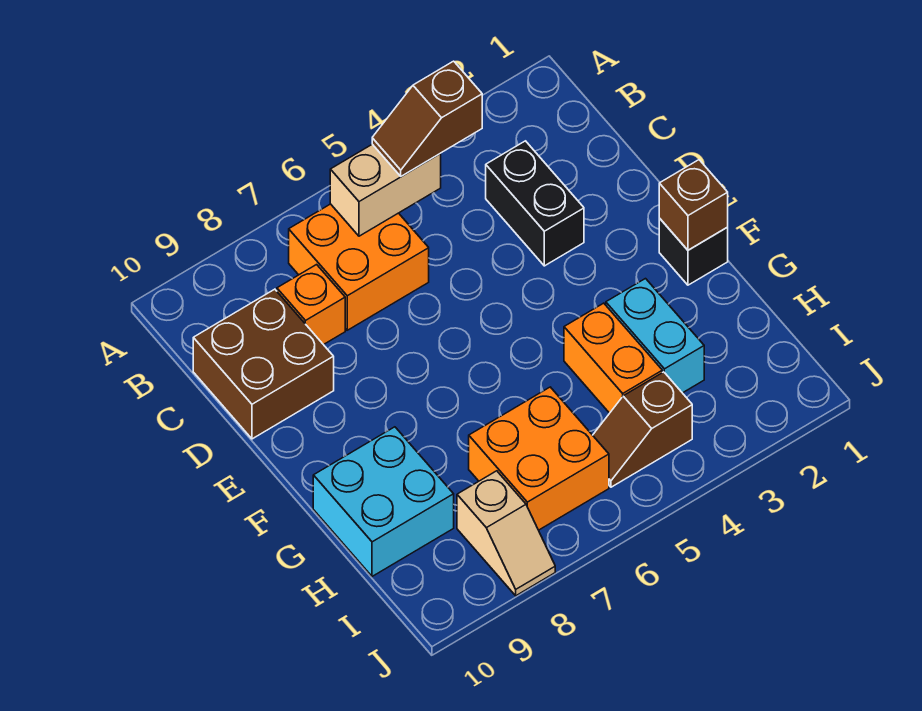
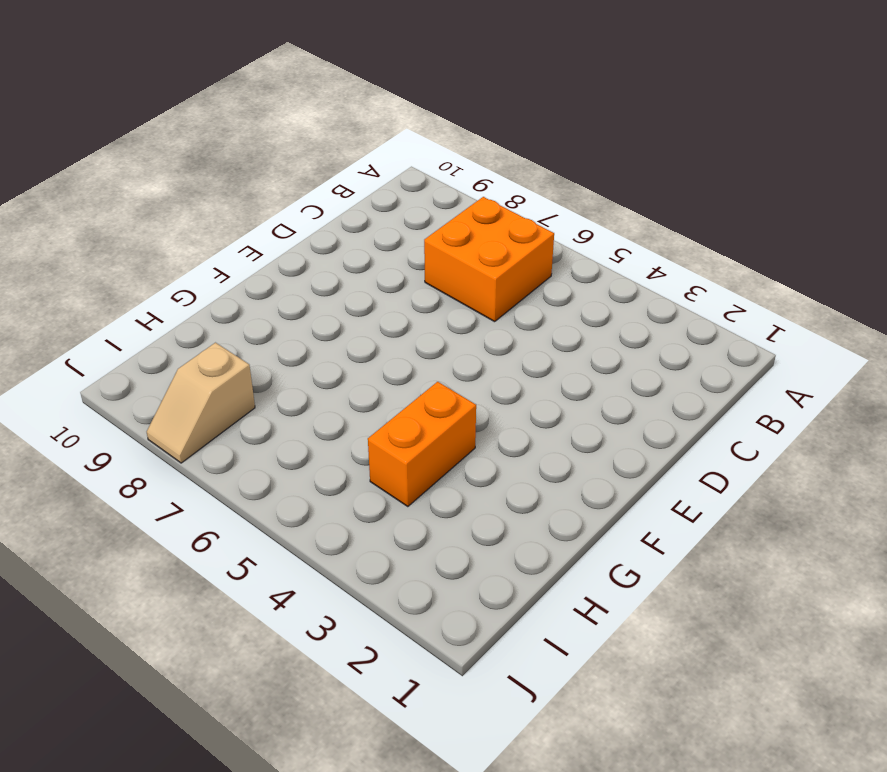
none -> black brick C3:D3 level 1
none -> orange brick C8 level 1
none -> brown brick C9:D10 level 1

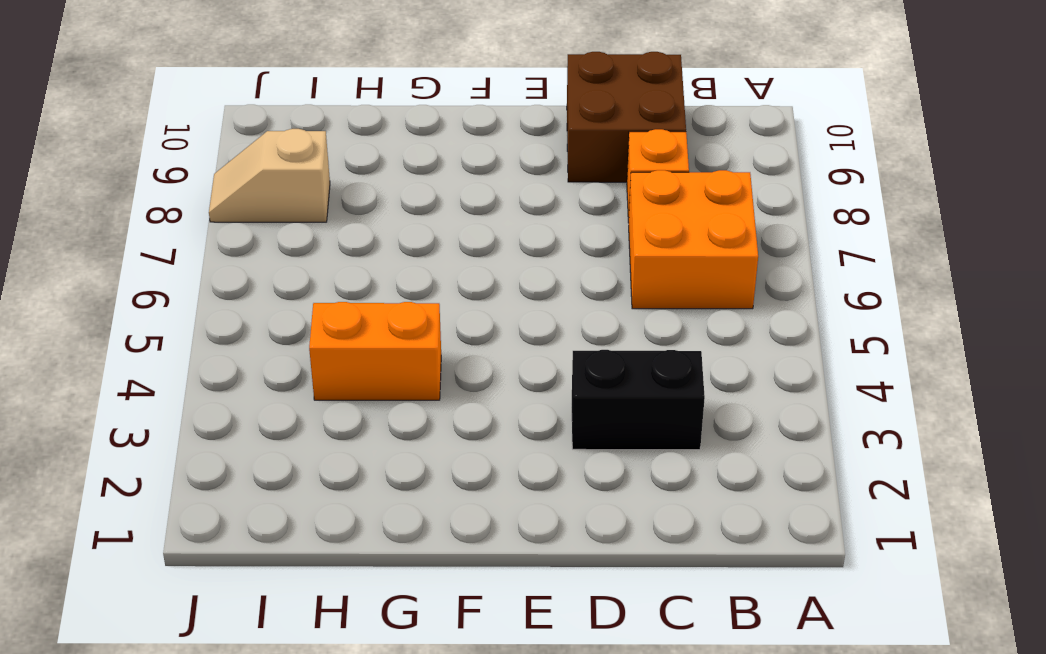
none -> black brick F1 level 1
none -> cyan brick G3:H3 level 1
none -> cyan brick G9:H10 level 1

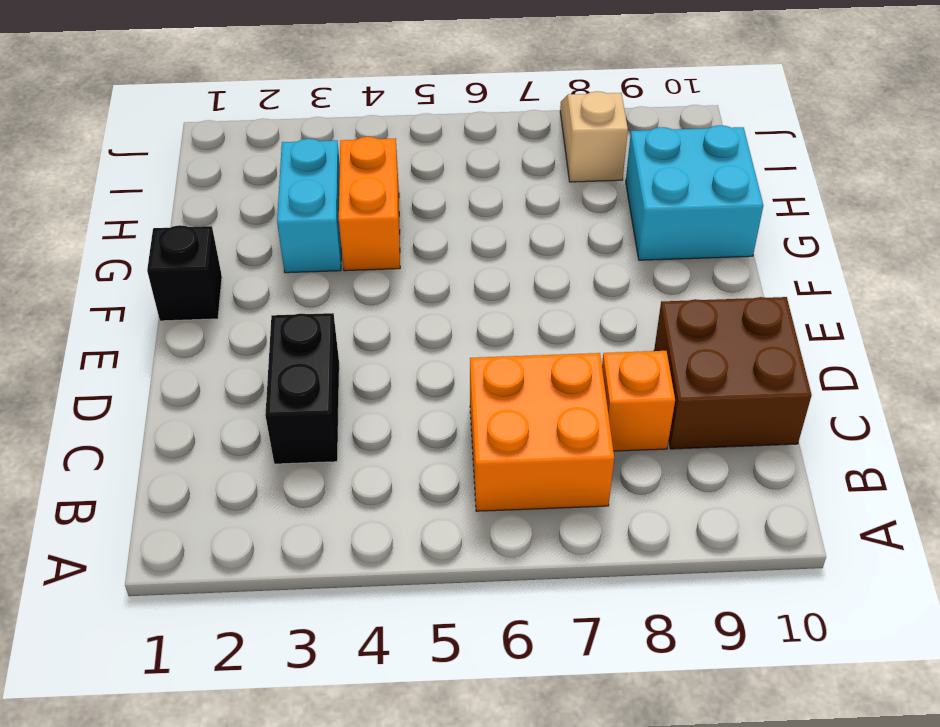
none -> orange brick H6:I7 level 1
none -> brown slope I4:I5 level 1 top 4
none -> tan brick B5:B6 level 2

